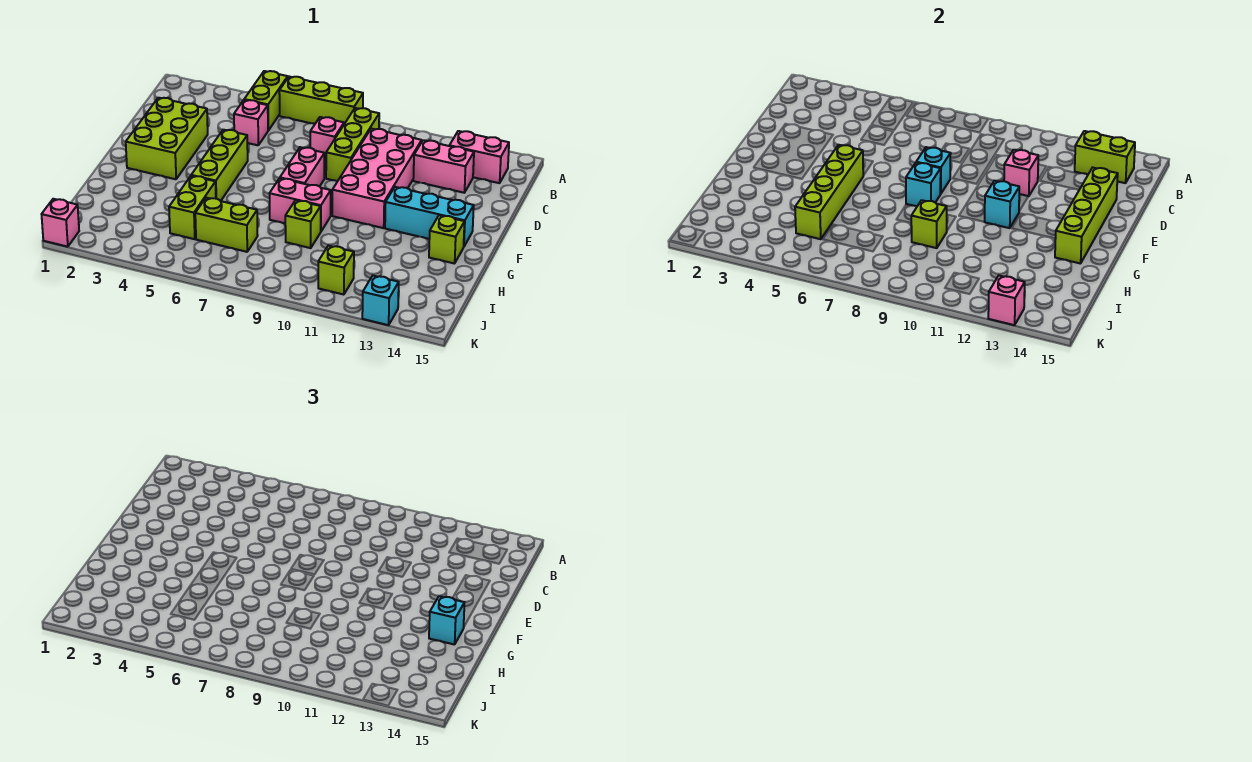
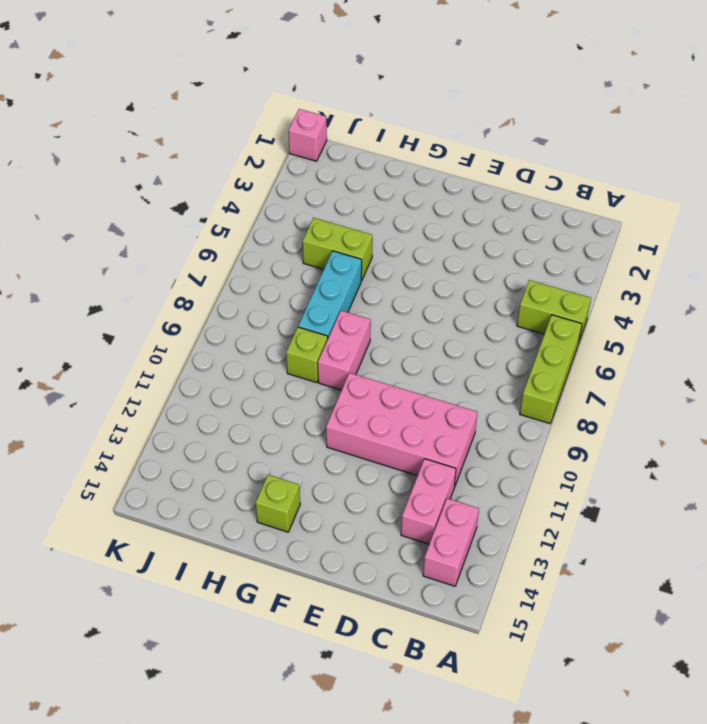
cyan brick H6:H8 level 1 -> cyan brick F12:F14 level 1
none -> lime brick B9:D9 level 1
none -> pink brick C5 level 1
none -> pink brick C8 level 1
none -> lime brick D2:F3 level 1

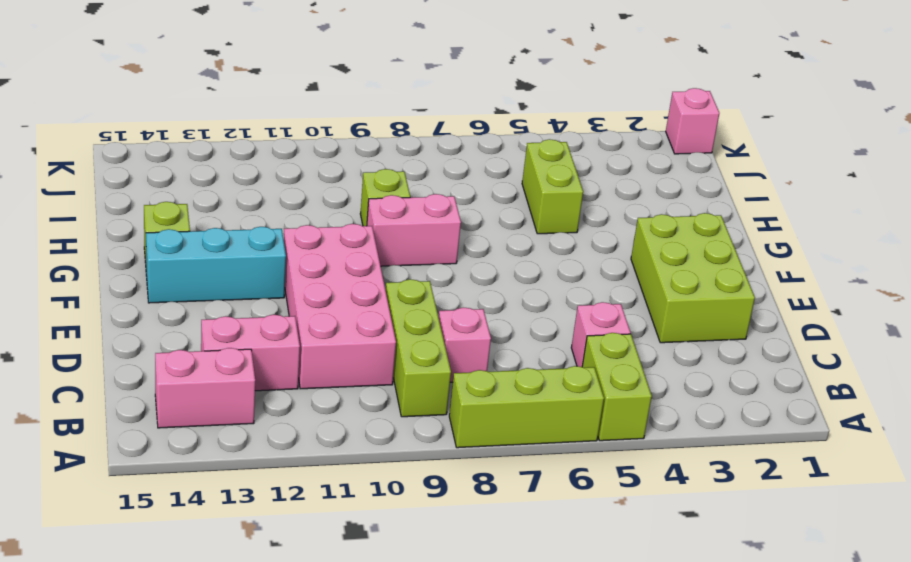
none -> lime brick E5:G5 level 1
none -> pink brick E8:F8 level 1
none -> lime brick I6:I7 level 1
none -> lime brick J11 level 1

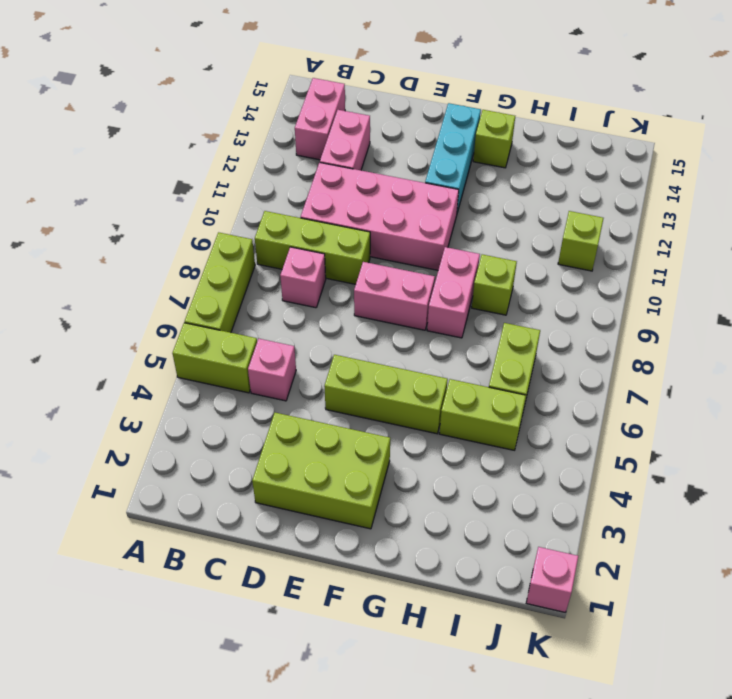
none -> cyan brick K13 level 1
none -> lime brick B13:B14 level 2
none -> pink brick D11 level 2
none -> lime brick D14:G14 level 2

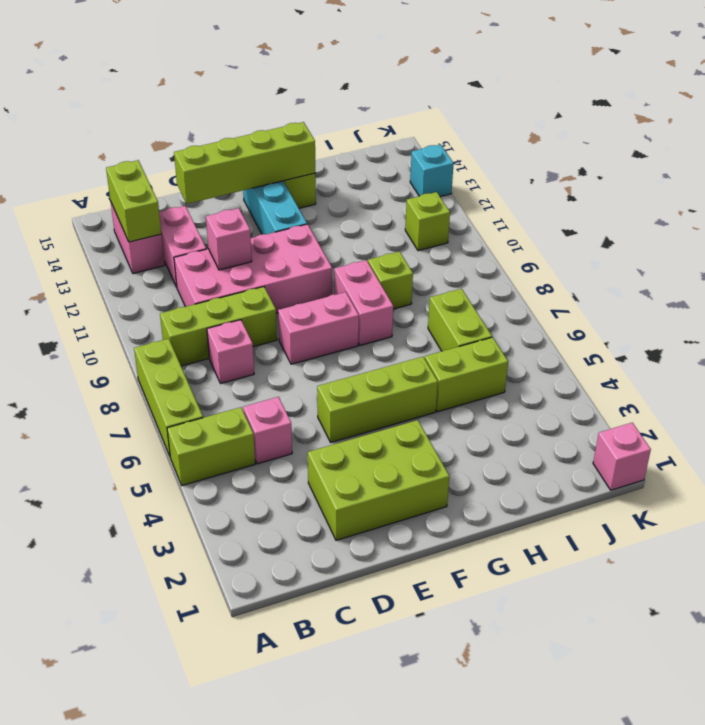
none -> cyan brick E8 level 2
none -> lime brick F5:I5 level 2
none -> cyan brick F8 level 2
none -> cyan brick F11 level 2

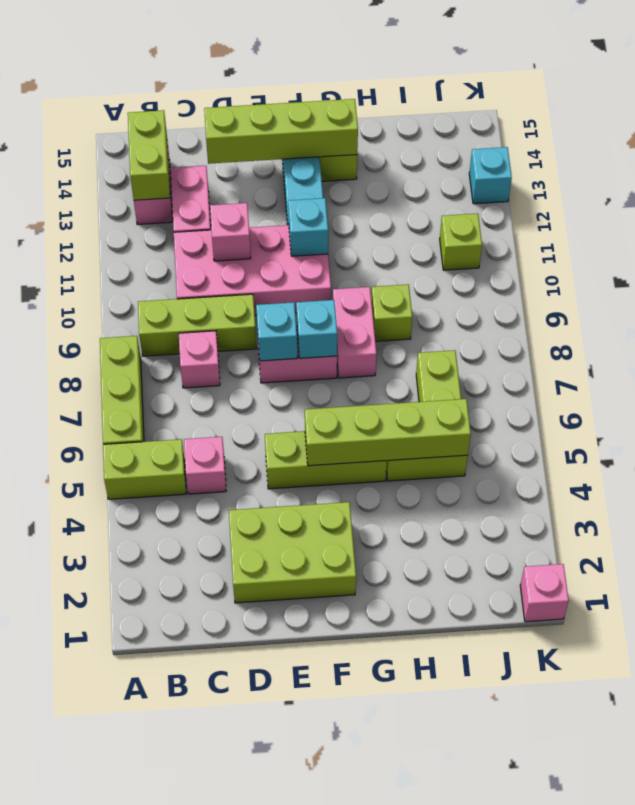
none -> lime brick H9 level 2
none -> pink brick K13 level 2
none -> cyan brick G14 level 3

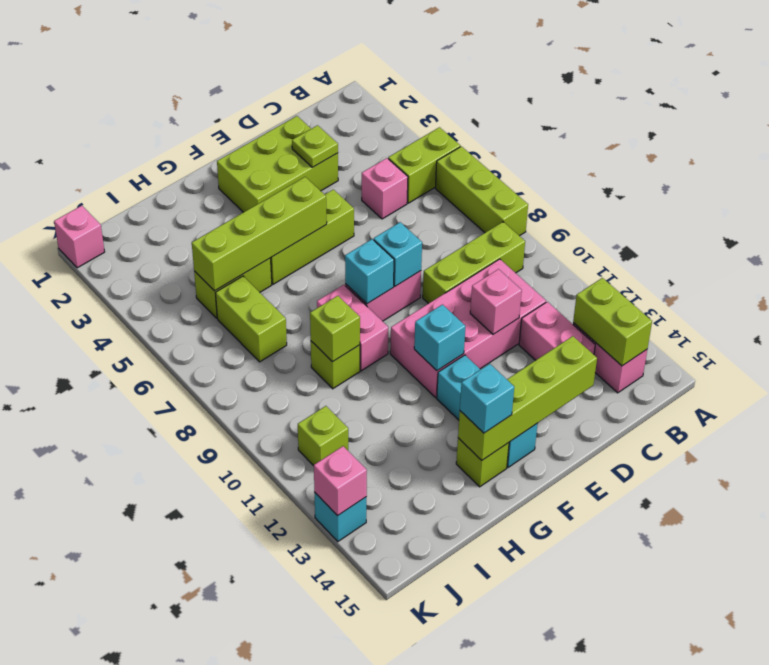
lime plate D3 level 2 -> none
none -> pink brick C8 level 1

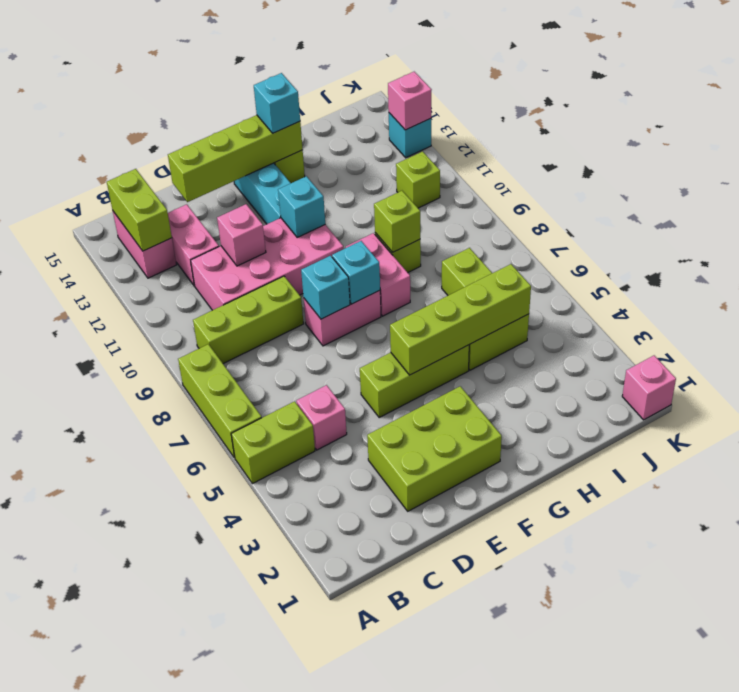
none -> pink brick C8 level 1

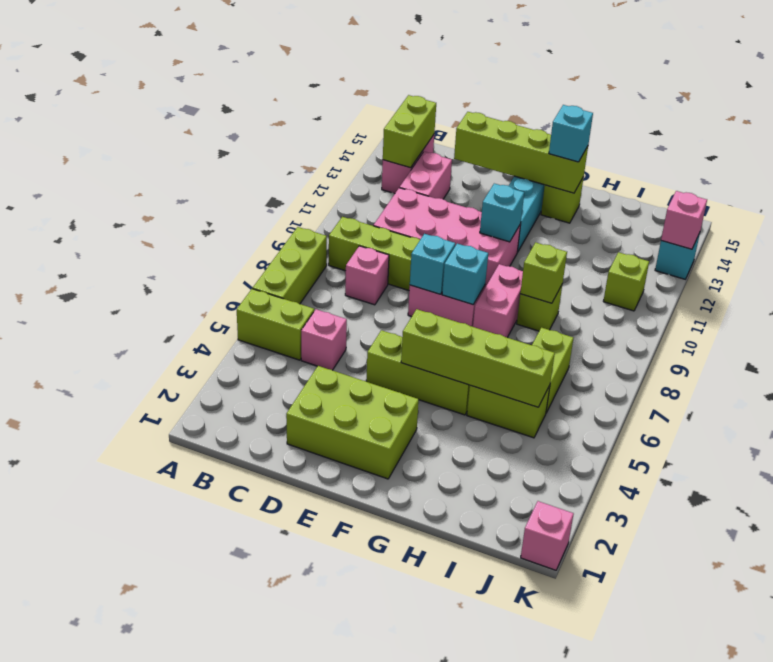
none -> pink brick D11 level 2

